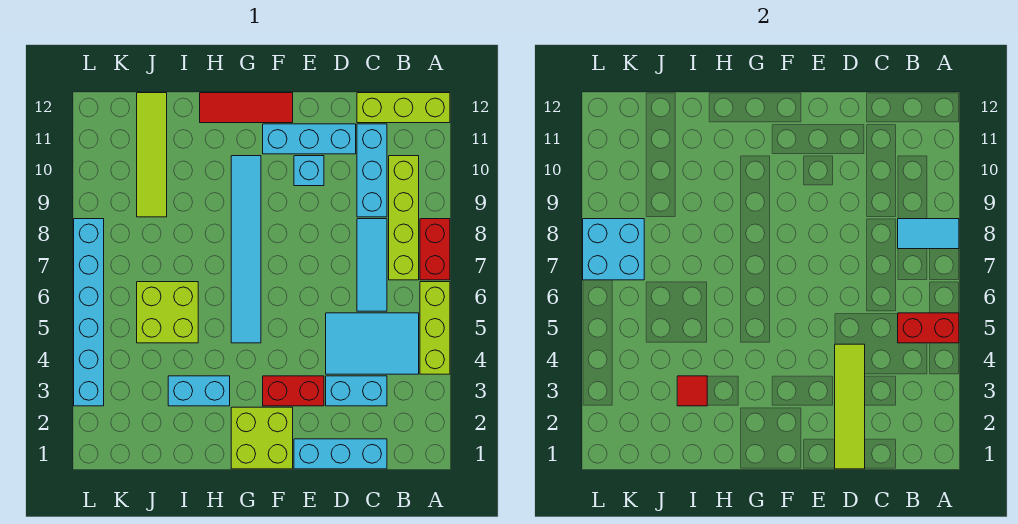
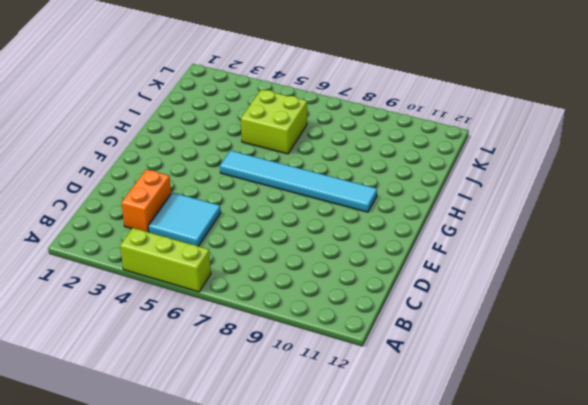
orange brick C3:D3 level 1 -> cyan brick C3:D3 level 1
cyan tile C4:D5 level 1 -> cyan tile B4:D5 level 1
none -> red brick A7:A8 level 1
none -> lime brick A12:C12 level 1
none -> lime brick B7:B10 level 1

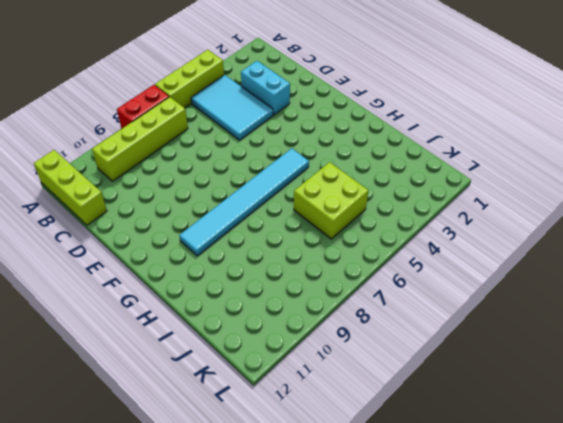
none -> cyan brick C1:E1 level 1
none -> cyan tile C6:C8 level 1
none -> cyan brick C9:C11 level 1

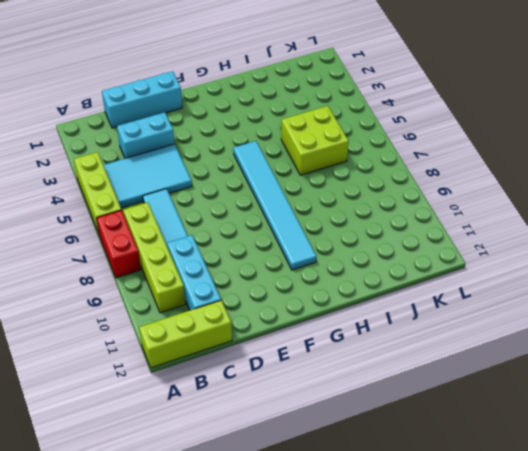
none -> cyan brick D11:F11 level 1
none -> red brick E3:F3 level 1
none -> cyan brick E10 level 1

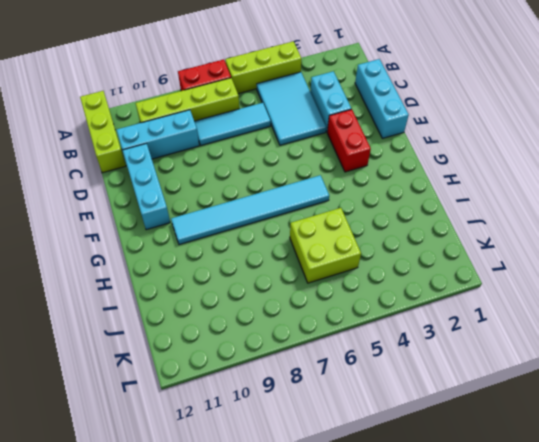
none -> cyan brick E10 level 1
none -> lime brick F1:G2 level 1
none -> red tile F12:H12 level 1

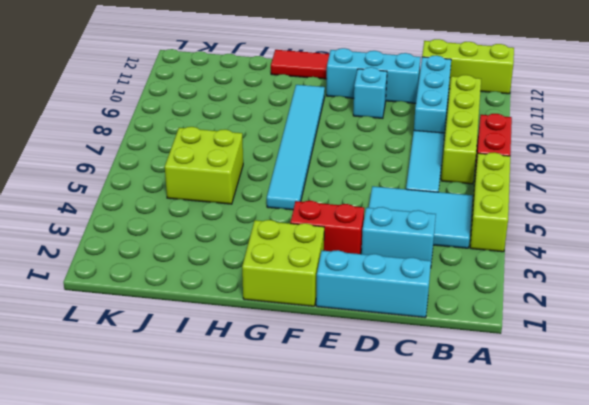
none -> cyan brick H3:I3 level 1
none -> lime tile J9:J12 level 1
none -> cyan brick L3:L8 level 1

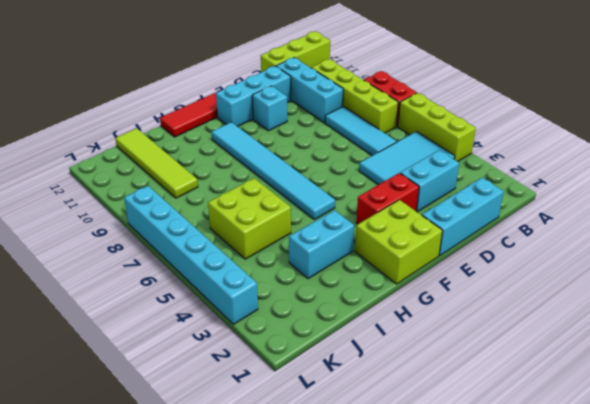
none -> red brick A5:B5 level 2
none -> cyan tile A8:B8 level 2
none -> lime tile D1:D4 level 2

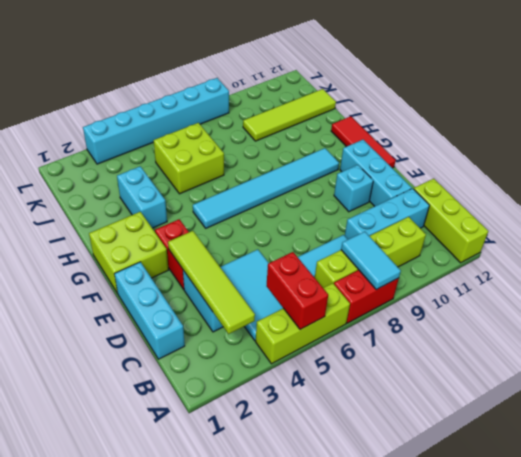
lime tile B3:E3 level 2 -> lime tile D1:D4 level 2
none -> red tile I3 level 2
none -> cyan brick K7:L8 level 2

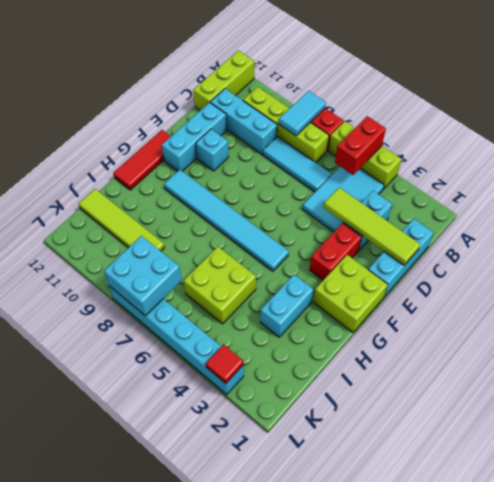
red tile L3 level 2 -> red tile I3 level 2

